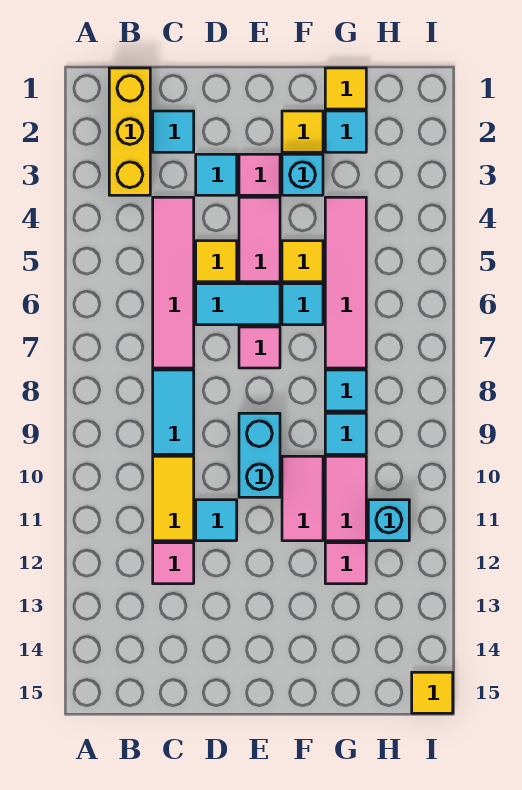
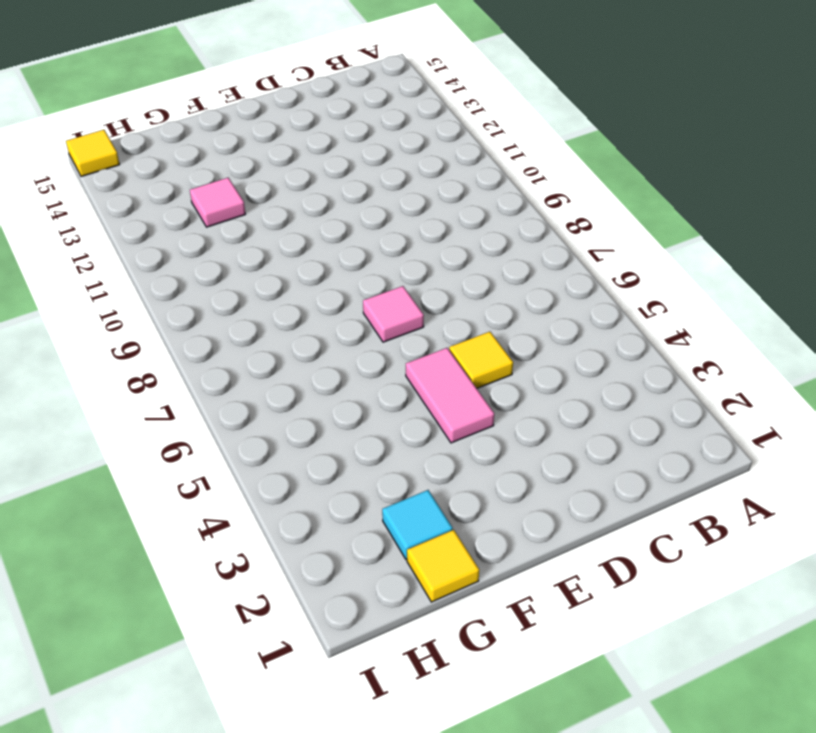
none -> yellow brick B1:B3 level 1
none -> cyan tile C2 level 1
none -> pink tile C4:C7 level 1

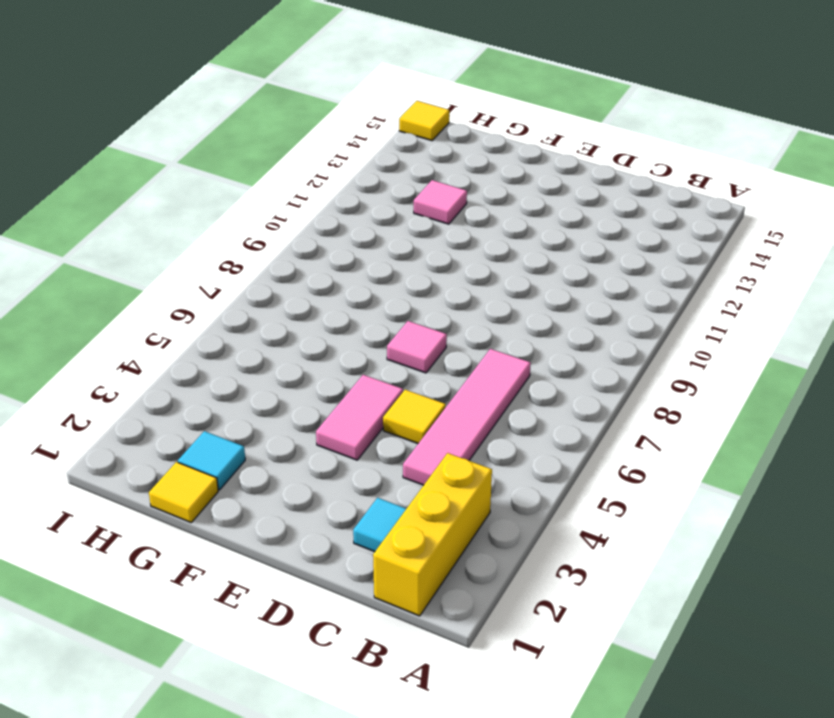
none -> cyan tile C8:C9 level 1
none -> yellow tile C10:C11 level 1
none -> pink tile C12 level 1

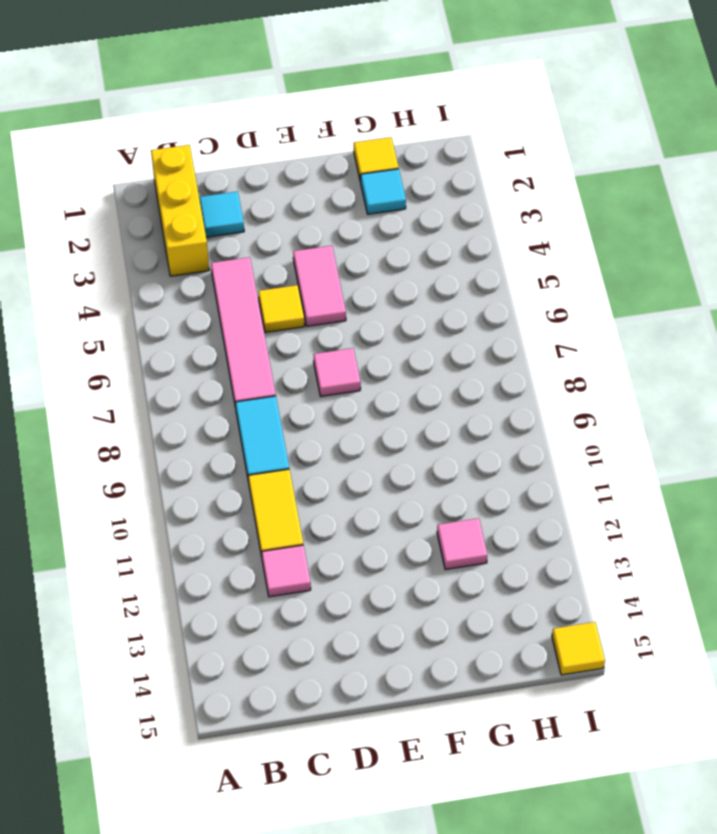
none -> cyan tile D3 level 1
none -> cyan tile D6:E6 level 1
none -> cyan tile D11 level 1

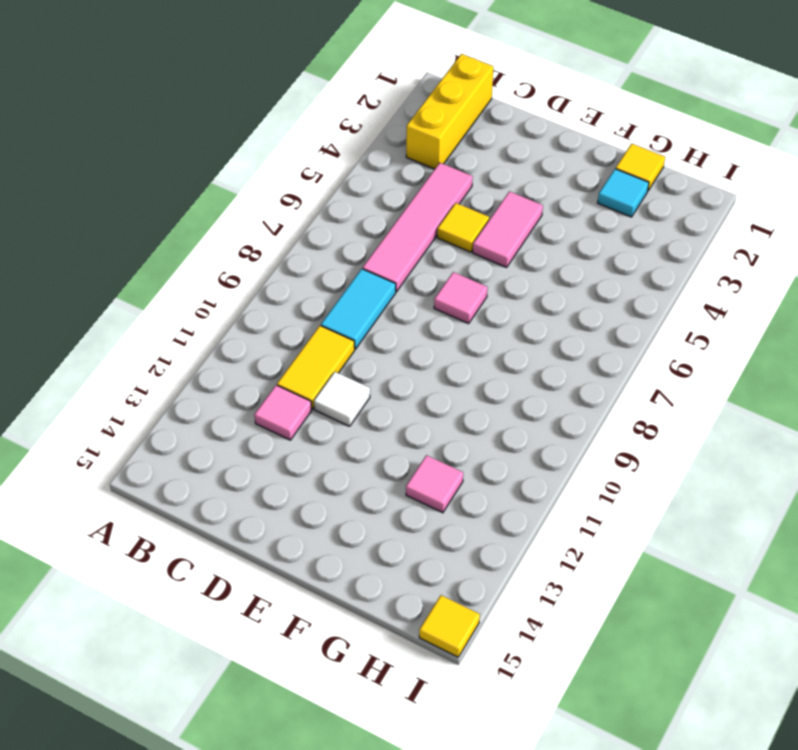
white tile D11 level 1 -> cyan tile D11 level 1
none -> cyan tile C2 level 1
none -> cyan tile D3 level 1
none -> cyan tile D6:E6 level 1

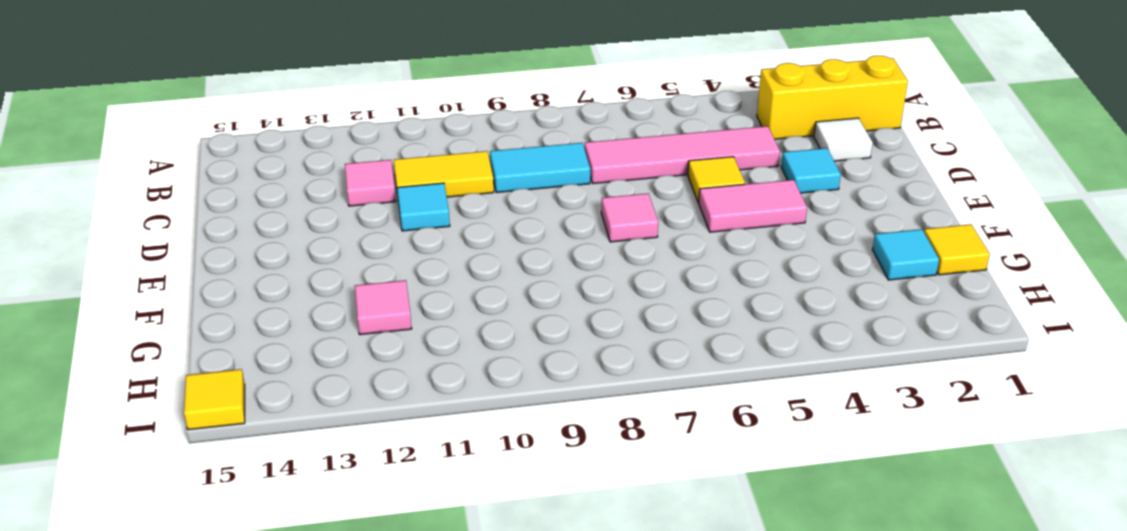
white tile C2 level 1 -> cyan tile C2 level 1
none -> cyan tile D6:E6 level 1
none -> pink tile E3 level 1
none -> cyan brick E9:E10 level 1

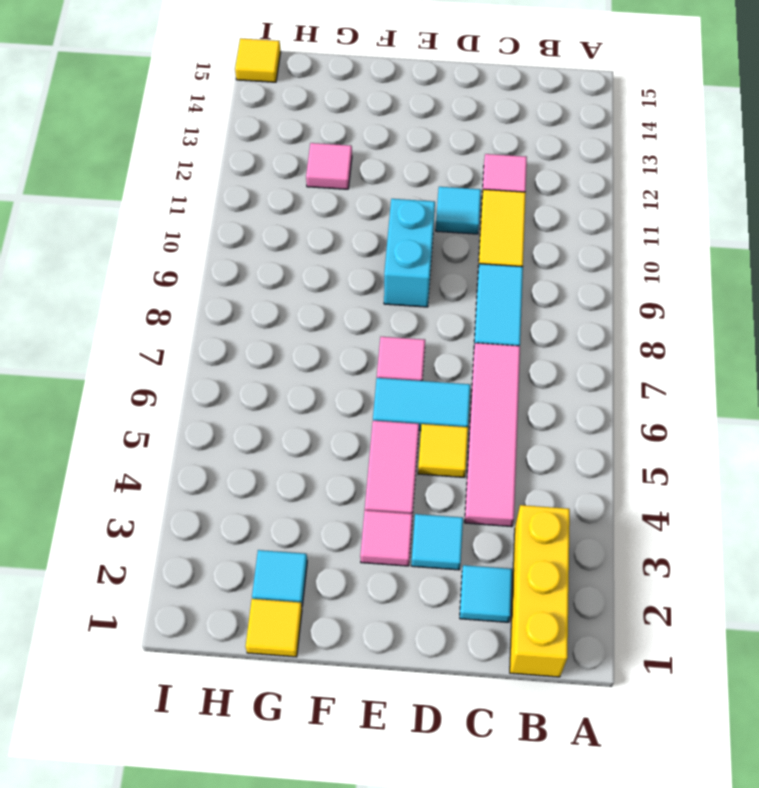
none -> yellow tile F2 level 1
none -> cyan brick F3 level 1
none -> yellow tile F5 level 1

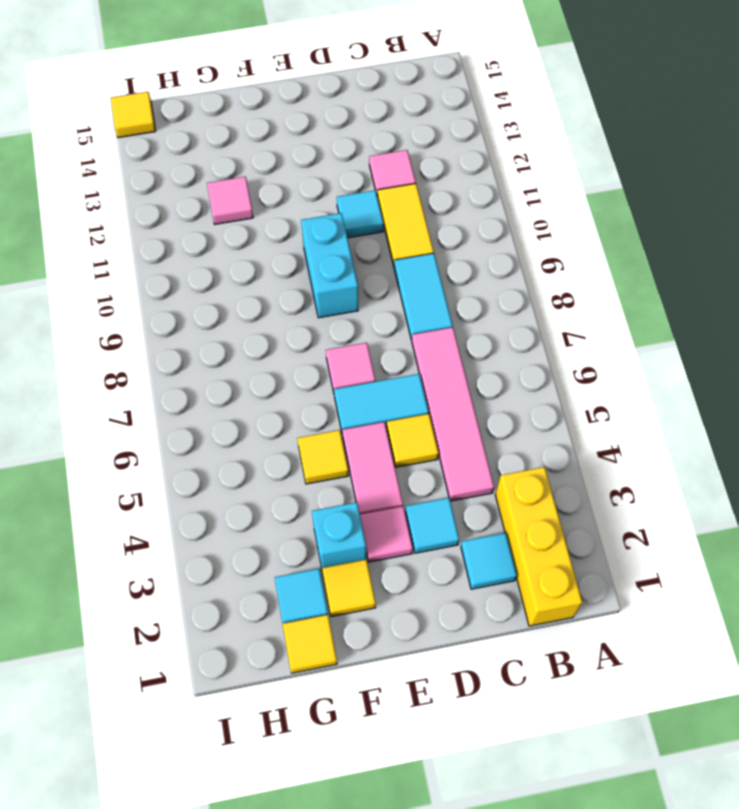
none -> cyan tile F6 level 1
none -> pink tile F10:F11 level 1
none -> pink tile G4:G7 level 1

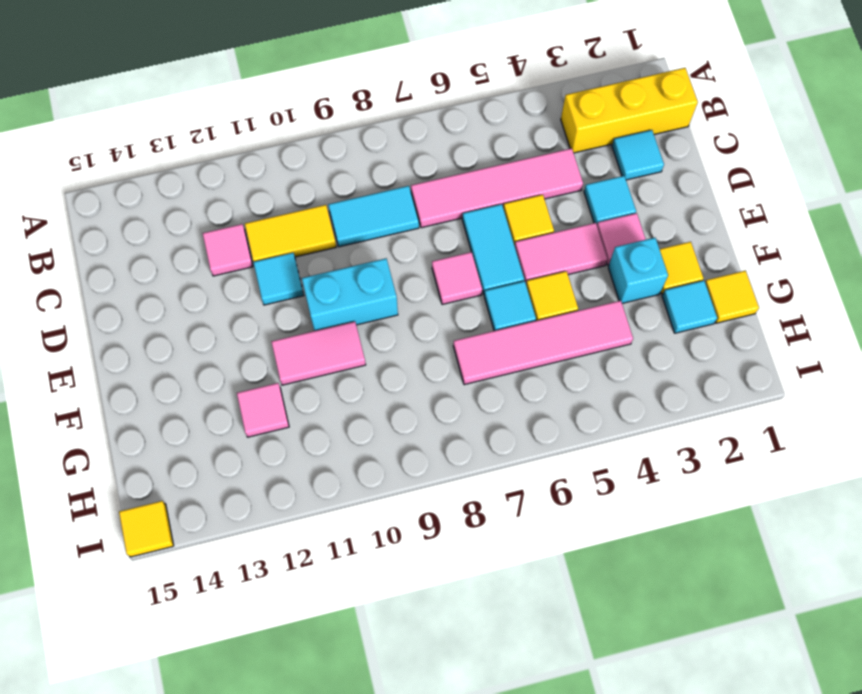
none -> cyan tile G8 level 1
none -> cyan tile G9 level 1
none -> pink tile G10:G11 level 1

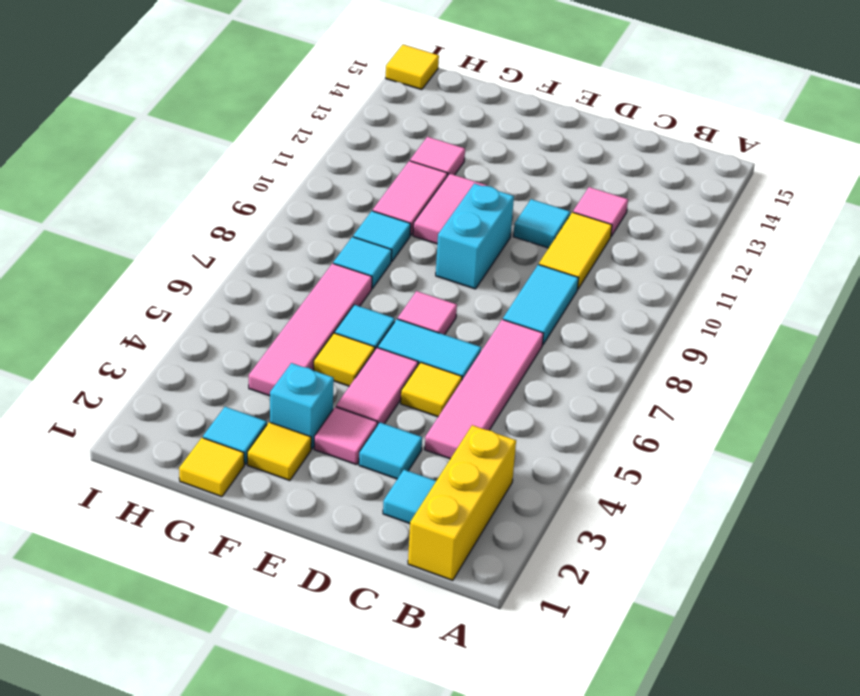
none -> cyan brick H11 level 1

